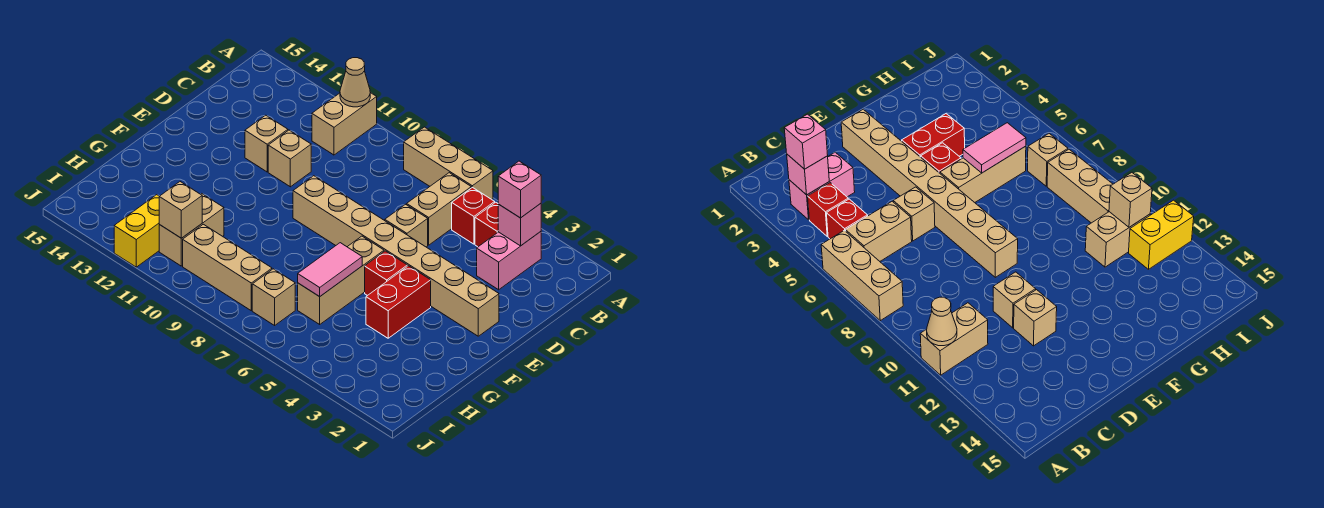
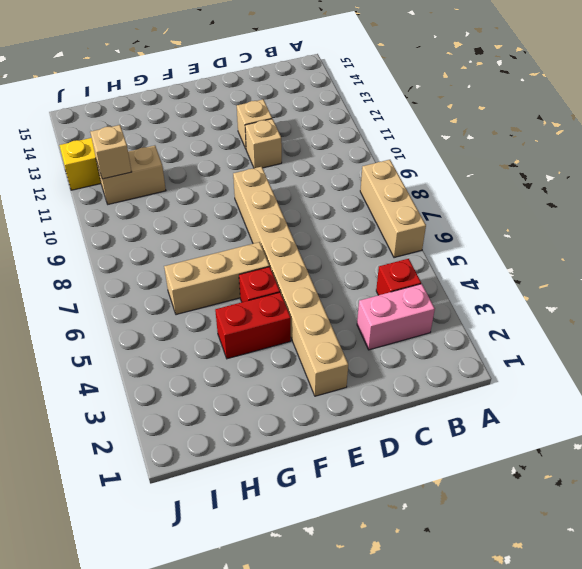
none -> tan brick A11:B11 level 1
none -> red brick B5 level 1
none -> tan brick B6:C6 level 1

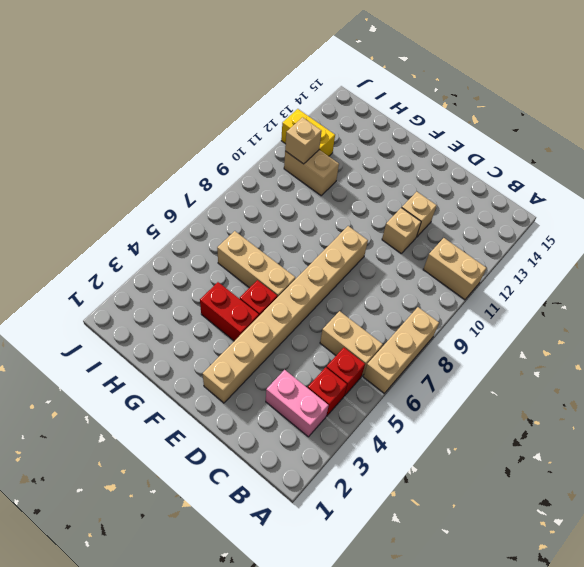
none -> tan brick D6 level 1
none -> tan brick I7 level 1
none -> tan brick I8:I10 level 1

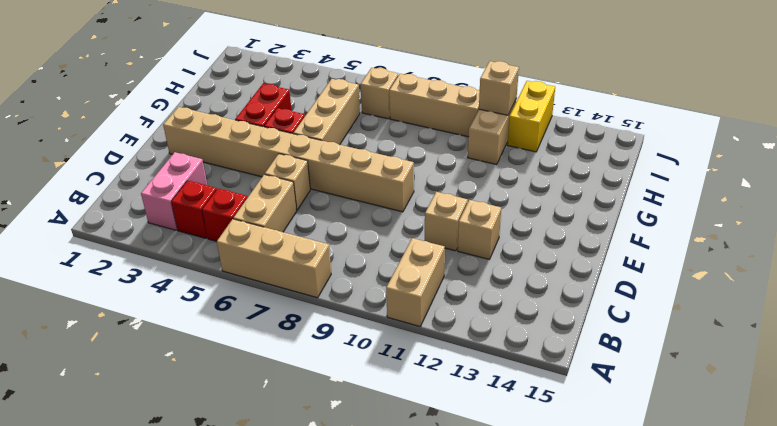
none -> tan cone A11 level 2
none -> pink brick B3 level 2
none -> pink tile G6:H6 level 2

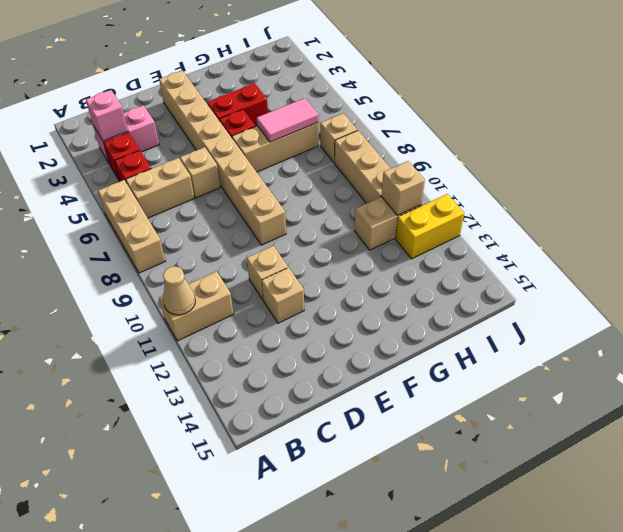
none -> pink brick B3 level 3

